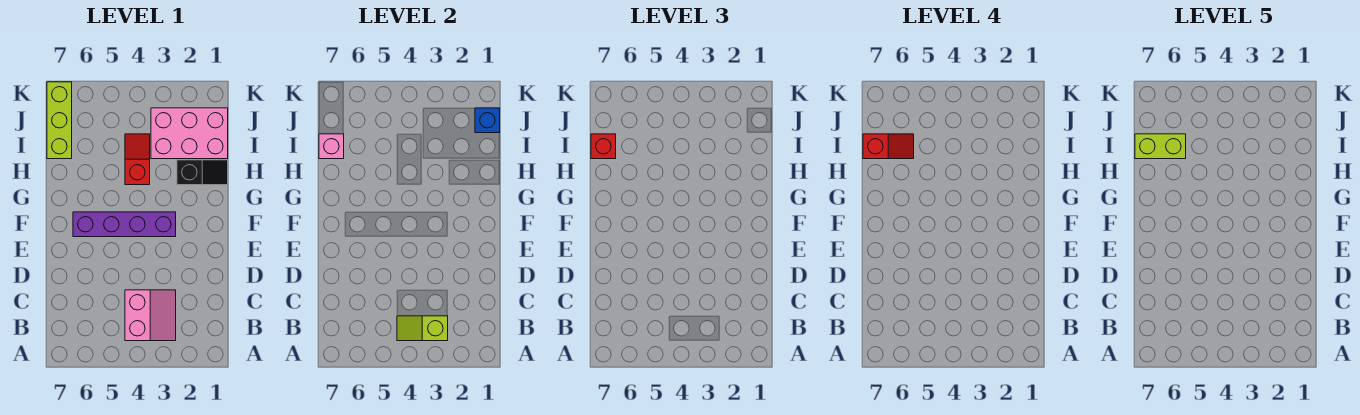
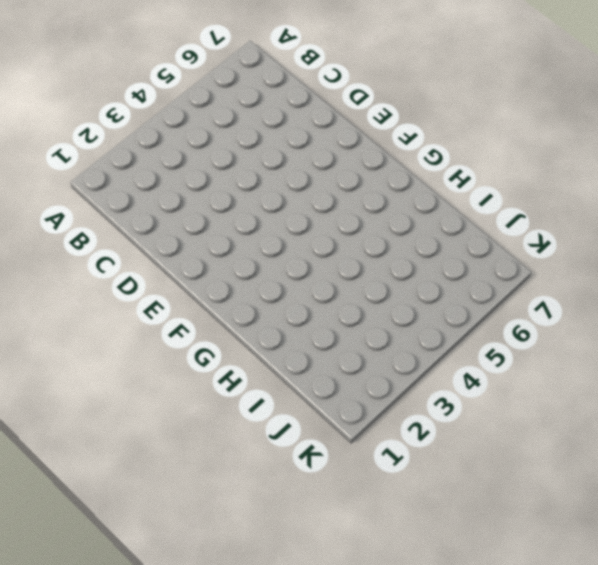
none -> pink slope B3:C4 level 1 top 4
none -> purple brick F3:F6 level 1
none -> black slope H1:H2 level 1 top 2

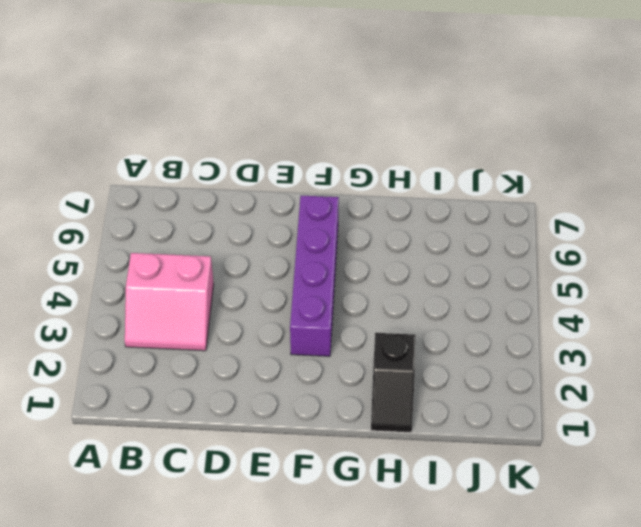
none -> red slope H4:I4 level 1 top H
none -> pink brick I1:J3 level 1
none -> lime brick I7:K7 level 1

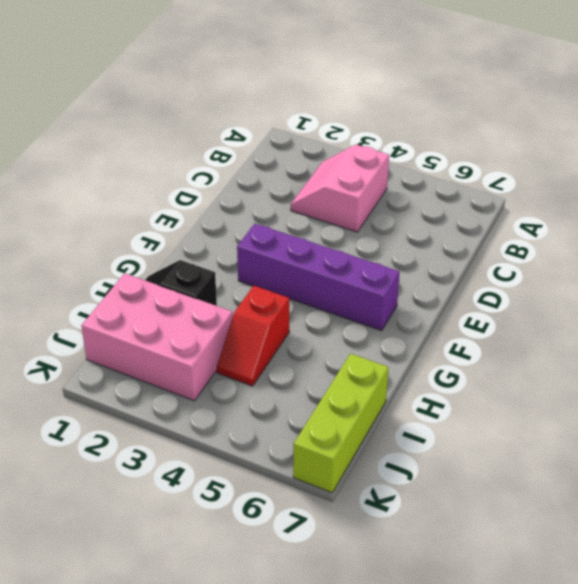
none -> lime slope B3:B4 level 2 top 3
none -> pink brick I7 level 2
none -> blue brick J1 level 2

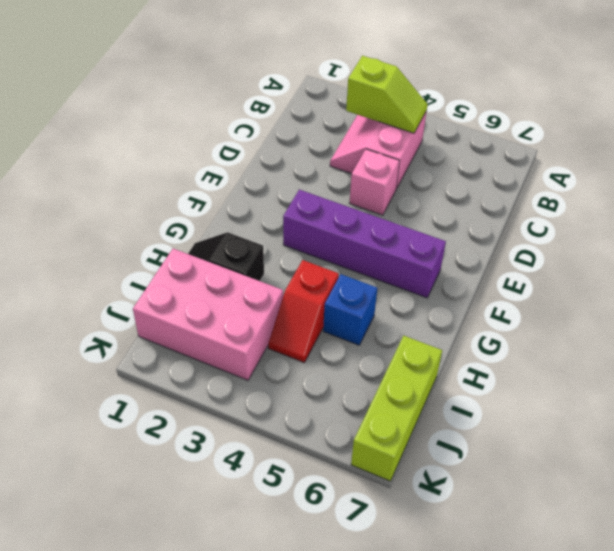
pink brick D4 level 1 -> pink brick I7 level 2
blue brick H5 level 1 -> blue brick J1 level 2
none -> red brick I7 level 3
none -> red slope I6:I7 level 4 top 7
none -> lime brick I6:I7 level 5

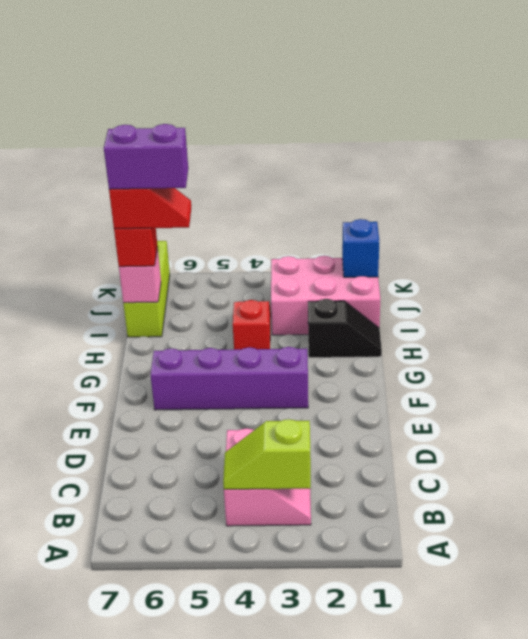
purple brick I6:I7 level 5 -> lime brick I6:I7 level 5

